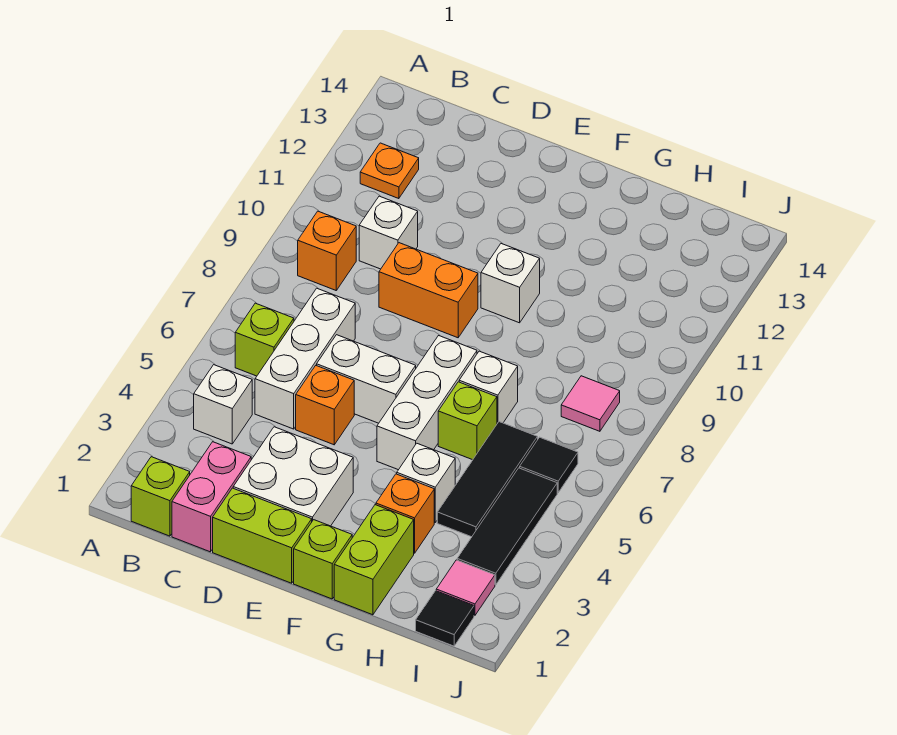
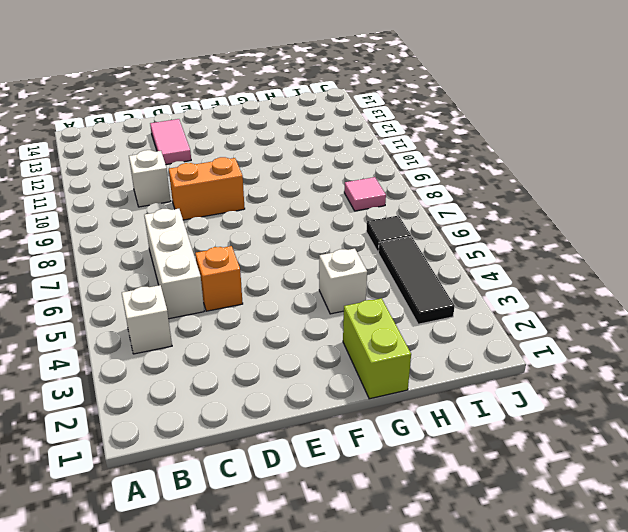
pink tile D12:D13 level 1 -> none
none -> lime brick B1 level 1
none -> lime brick B6 level 1
none -> orange brick B9 level 1

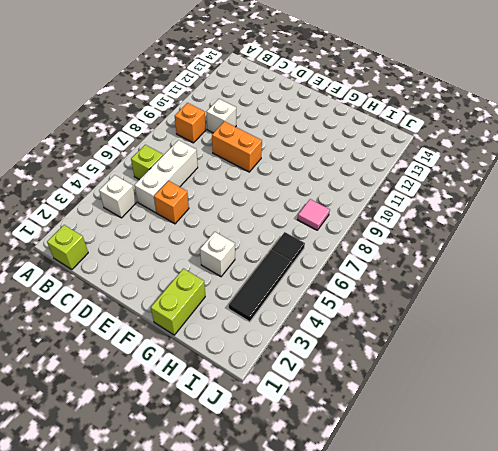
none -> orange plate B12 level 1
none -> pink brick C1:C2 level 1
none -> lime brick D1:E1 level 1

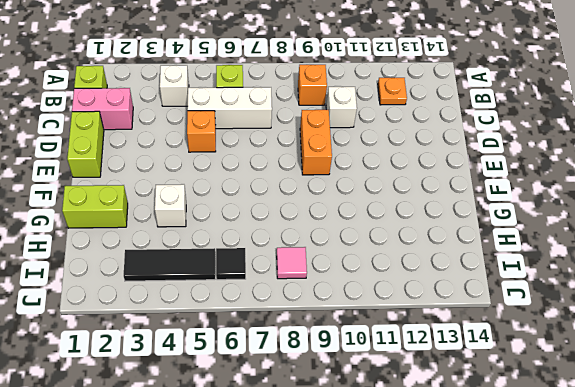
none -> white brick D2:E3 level 1
none -> white brick D6:E6 level 1
none -> lime brick F1 level 1

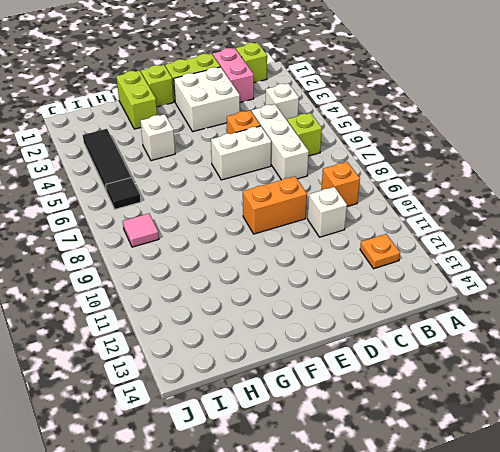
none -> white brick F5:F7 level 1
none -> white brick F10 level 1
none -> orange brick G3 level 1

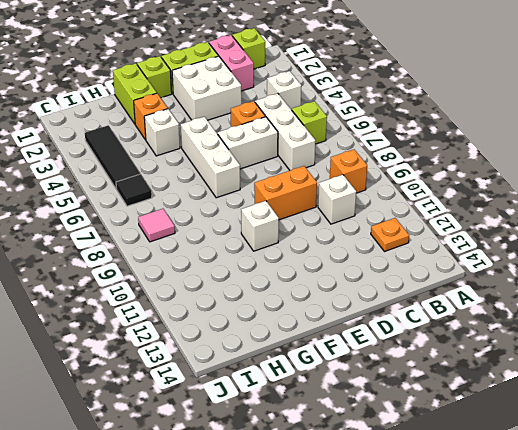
none -> lime brick G6 level 1
none -> white brick G7 level 1
none -> black tile H4:H6 level 1

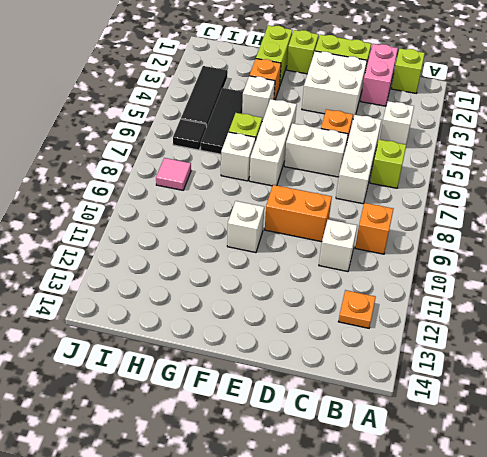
none -> black tile I1 level 1
none -> pink tile I2 level 1

